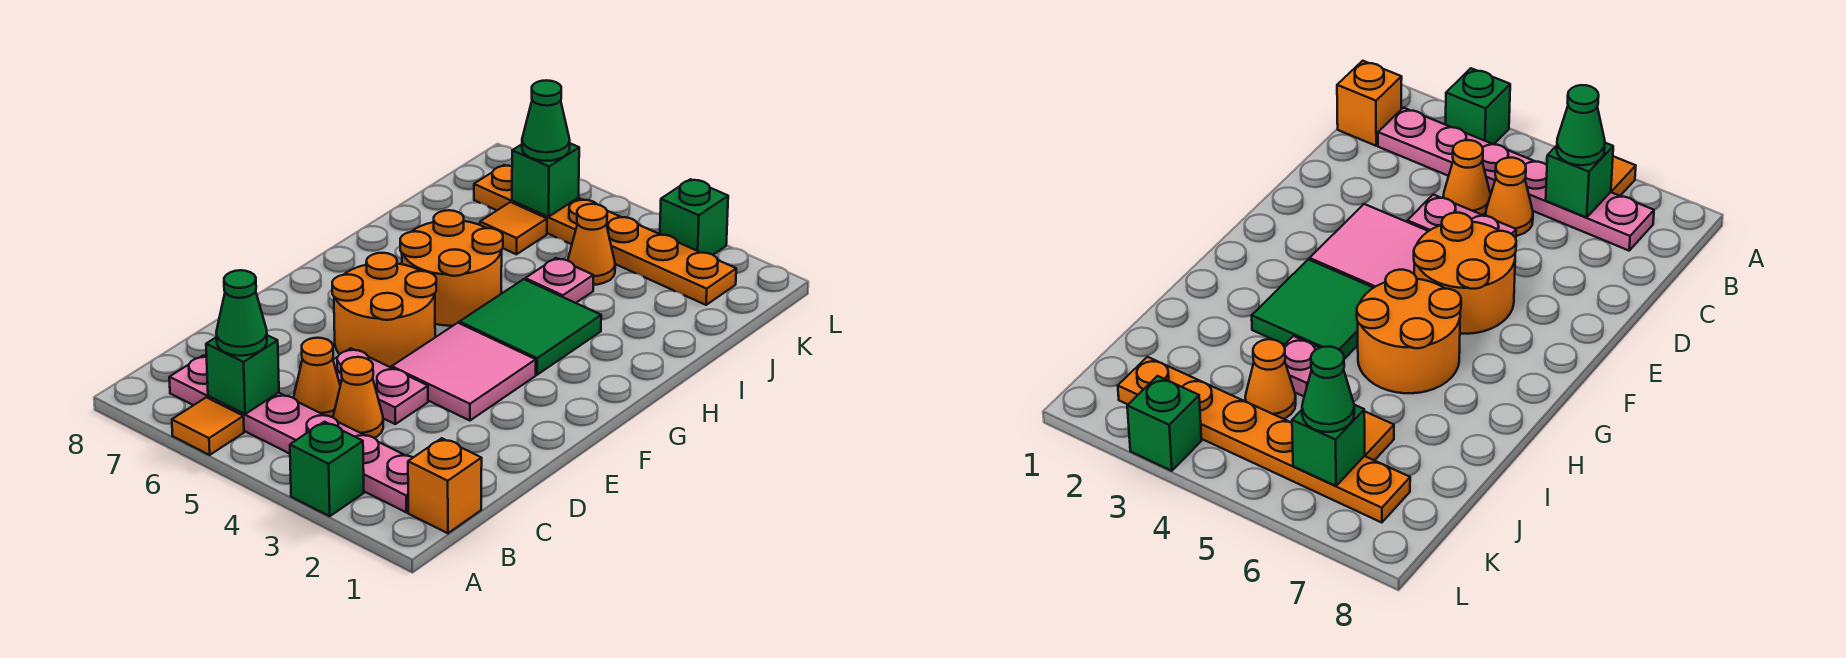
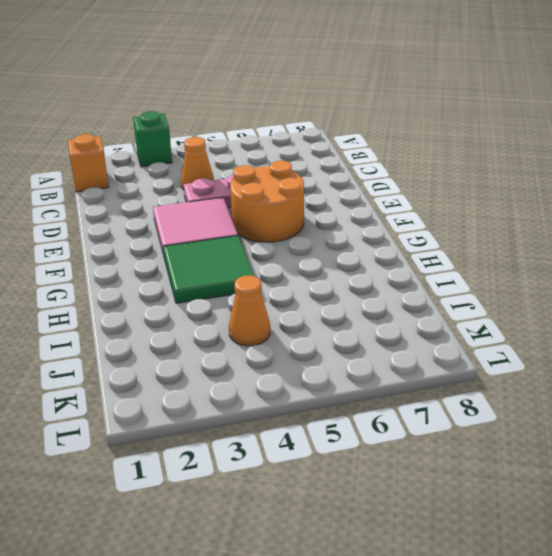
none -> orange tile A6 level 1
none -> pink plate B2:B7 level 1
none -> orange cone C5 level 1

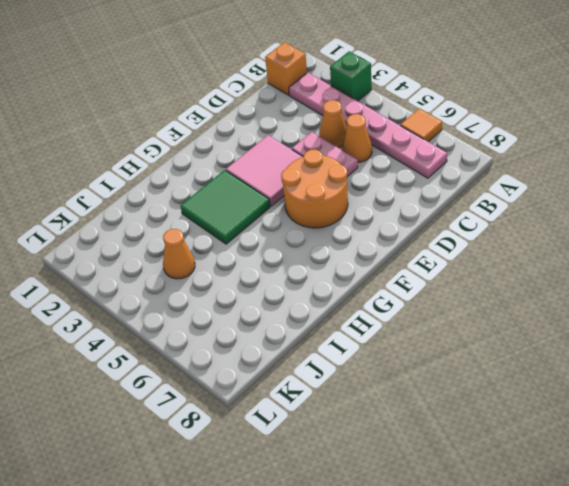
none -> orange round brick G5:H6 level 1
none -> pink plate I4 level 1
none -> orange tile J6 level 1

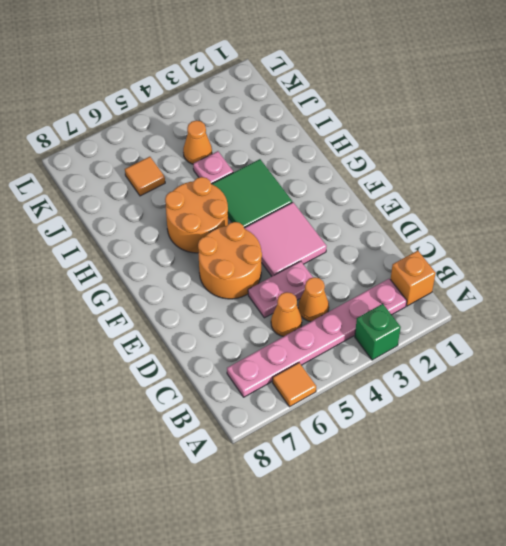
none -> orange plate K2:K7 level 1
none -> green brick L3 level 1
none -> green brick B6 level 2

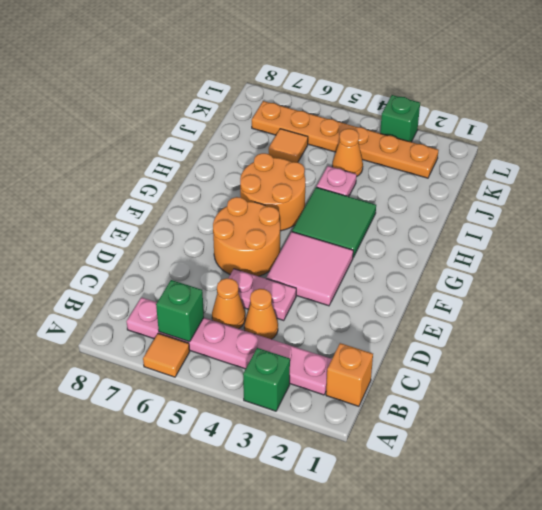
none -> green brick K6 level 2
none -> green cone B6 level 3
none -> green cone K6 level 3

